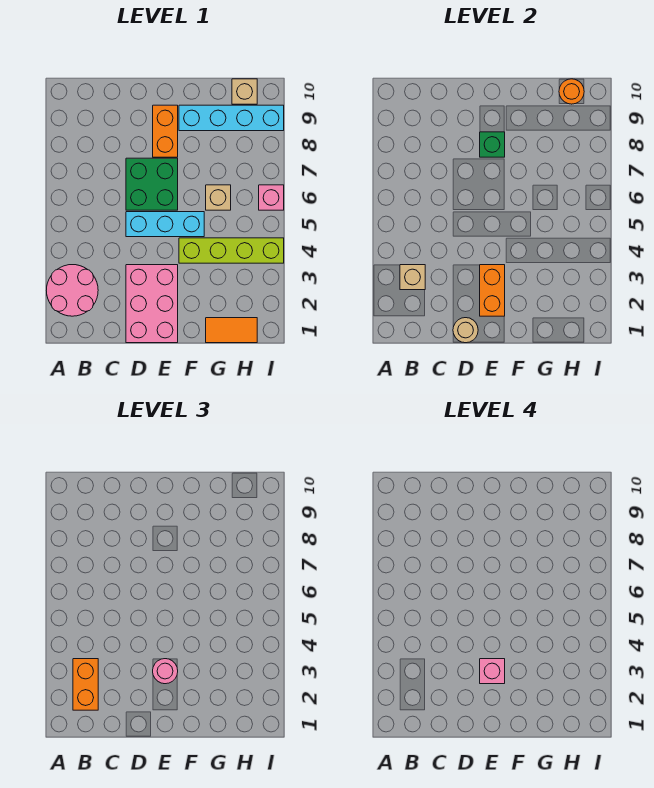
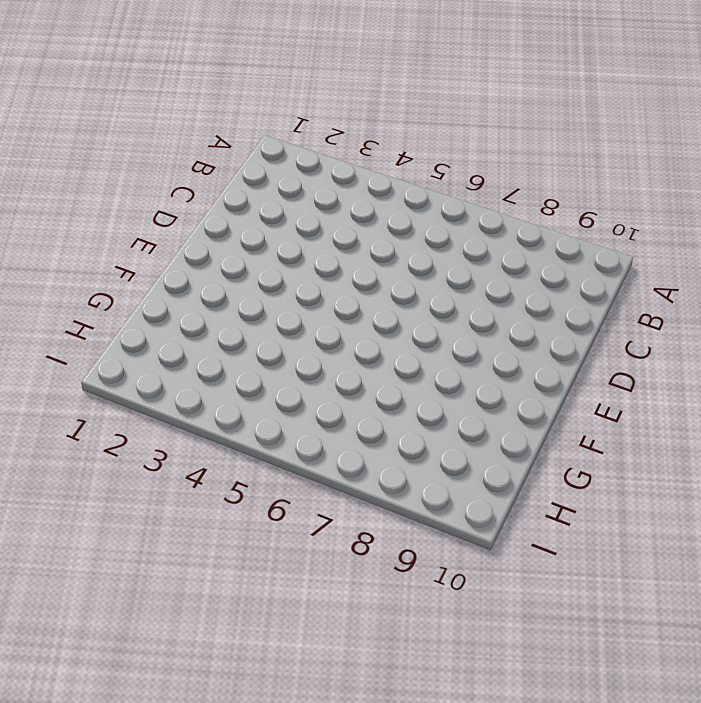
none -> pink round brick A2:B3 level 1
none -> pink brick D1:E3 level 1
none -> cyan brick D5:F5 level 1

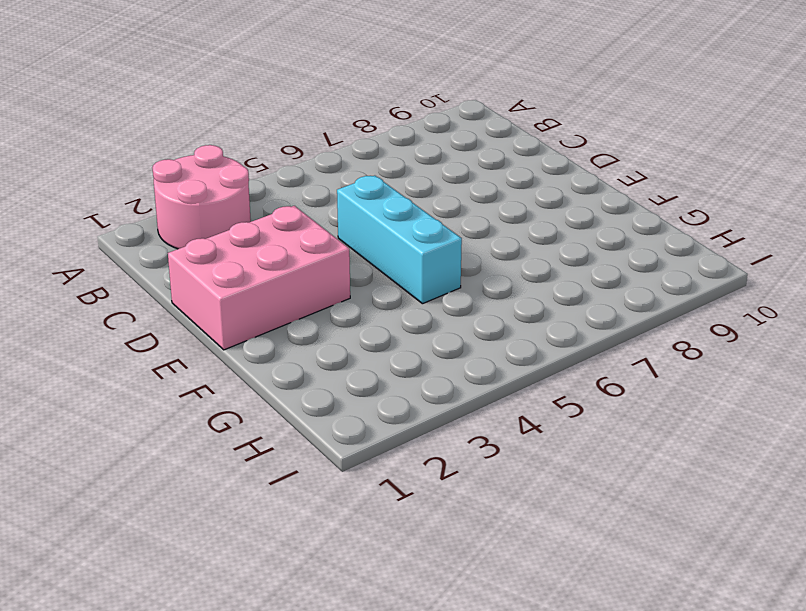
none -> green brick D6:E7 level 1
none -> orange brick E8:E9 level 1
none -> lime brick F4:I4 level 1

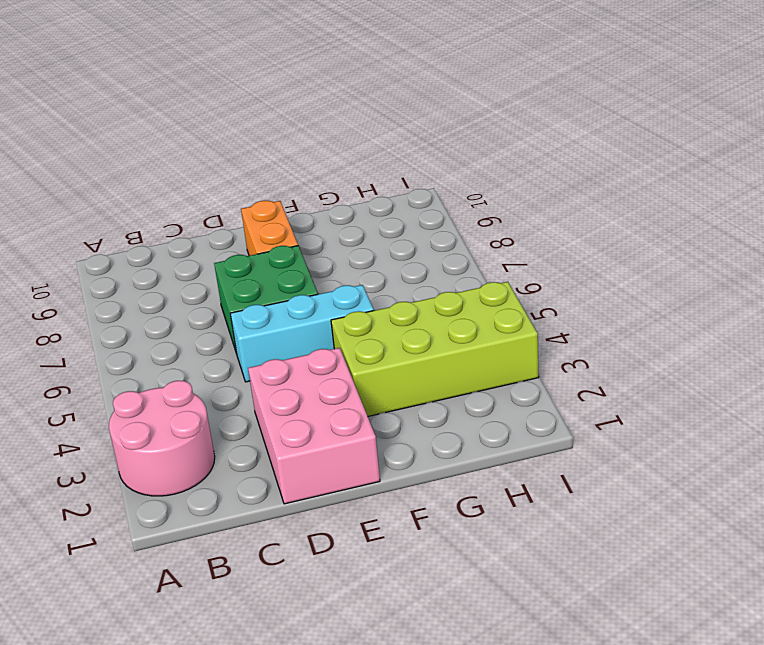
lime brick F3:I4 level 1 -> lime brick F4:I4 level 1
none -> cyan brick F9:I9 level 1
none -> orange tile G1:H1 level 1
none -> tan brick G6 level 1

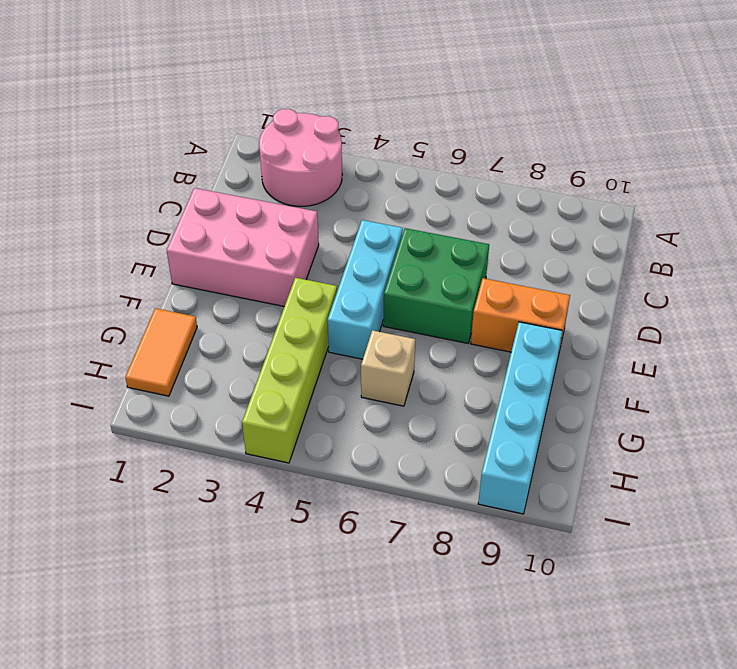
none -> tan brick H10 level 1
none -> pink brick I6 level 1
none -> tan brick B3 level 2

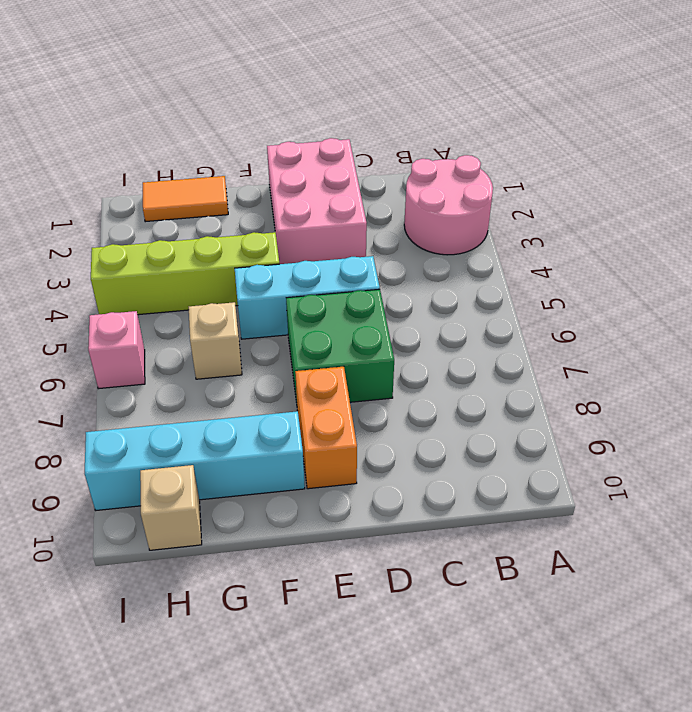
none -> tan brick B3 level 2
none -> tan round brick D1 level 2
none -> orange brick E2:E3 level 2

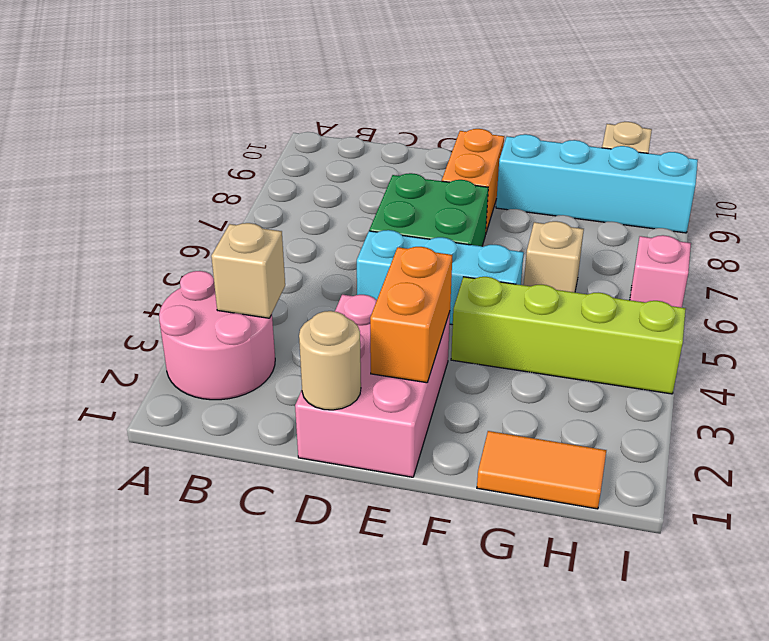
none -> green brick E8 level 2
none -> orange round brick H10 level 2
none -> orange brick B2:B3 level 3

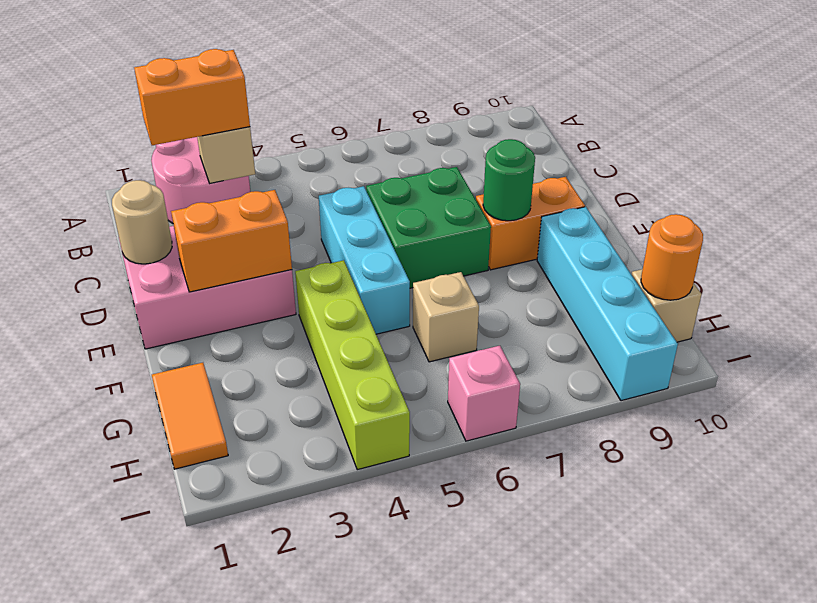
green round brick E8 level 2 -> green brick E8 level 2
none -> pink round brick E3 level 3
none -> pink brick E3 level 4

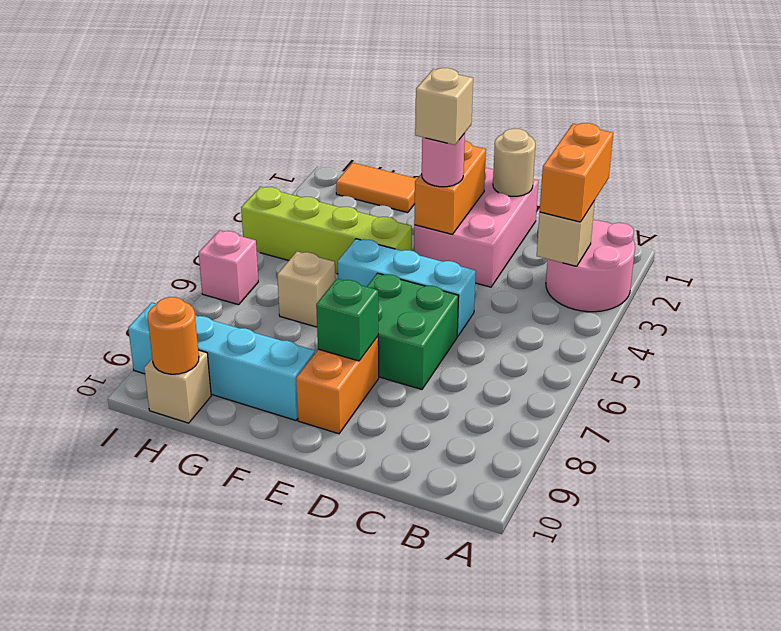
tan brick E3 level 4 -> pink brick E3 level 4

